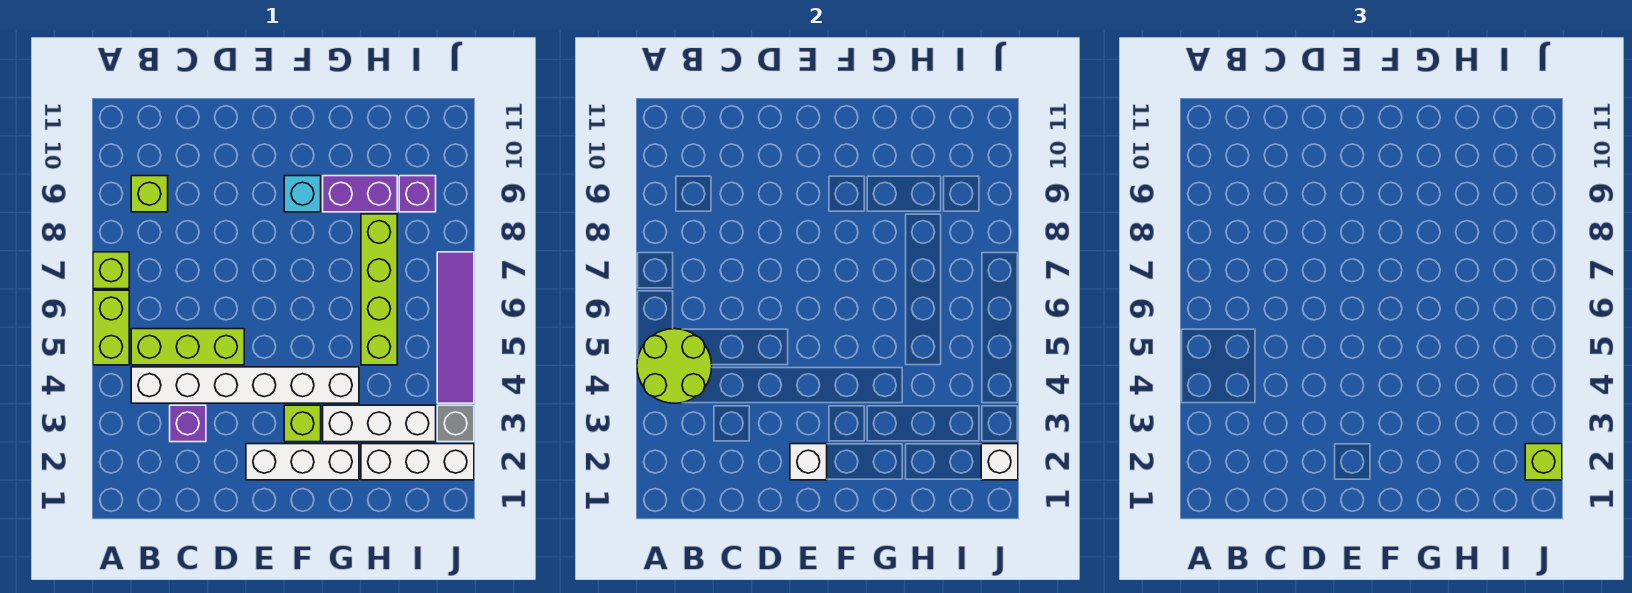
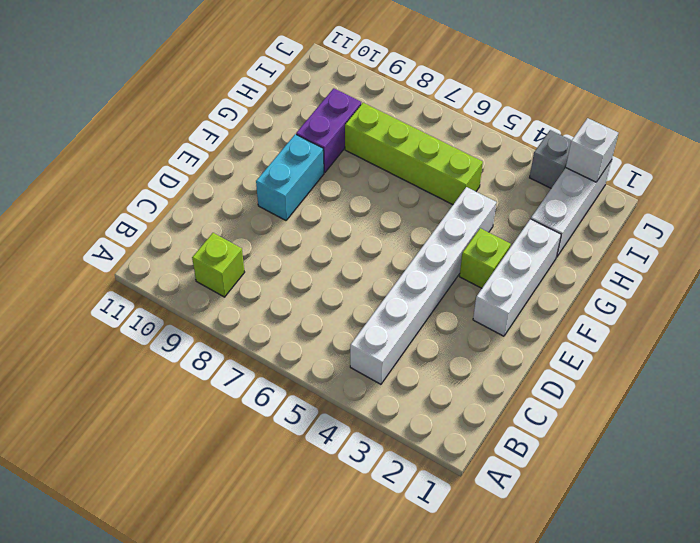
cyan brick E9:F9 level 1 -> cyan brick F9 level 1
none -> lime brick A5:A6 level 1
none -> lime brick A7 level 1
none -> lime brick B5:D5 level 1

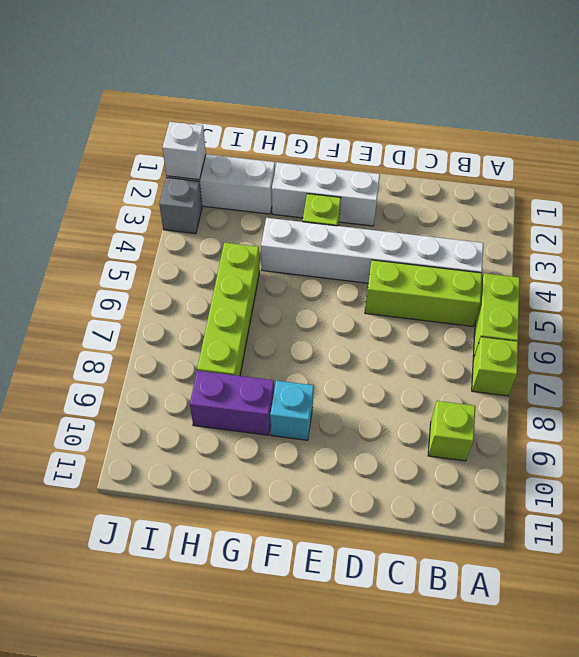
none -> purple brick C3 level 1
none -> white brick G3:I3 level 1
none -> purple brick I9 level 1

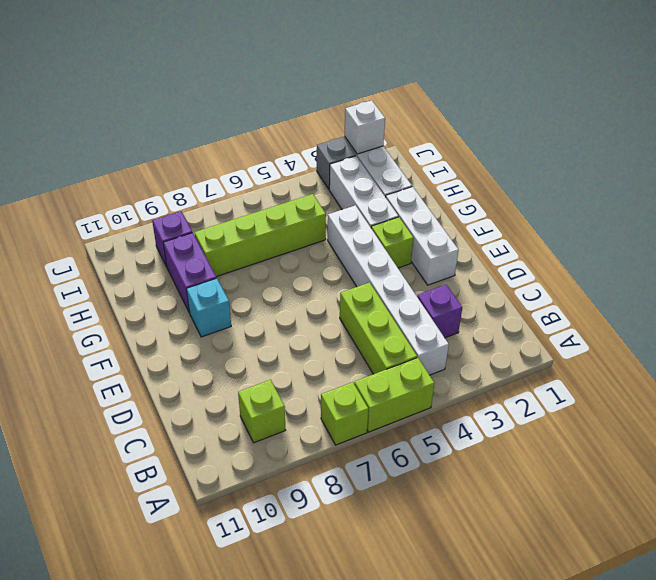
none -> purple tile J4:J7 level 1
none -> lime round brick A4:B5 level 2
none -> white brick E2 level 2

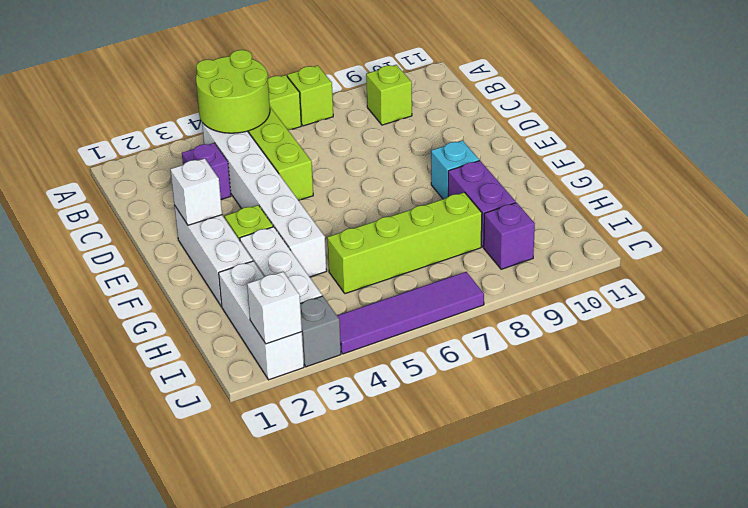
none -> lime brick J2 level 3

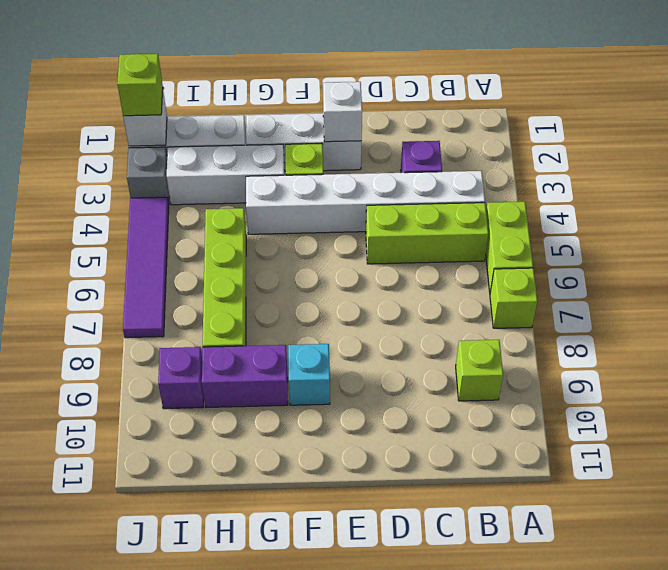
none -> lime round brick A4:B5 level 2

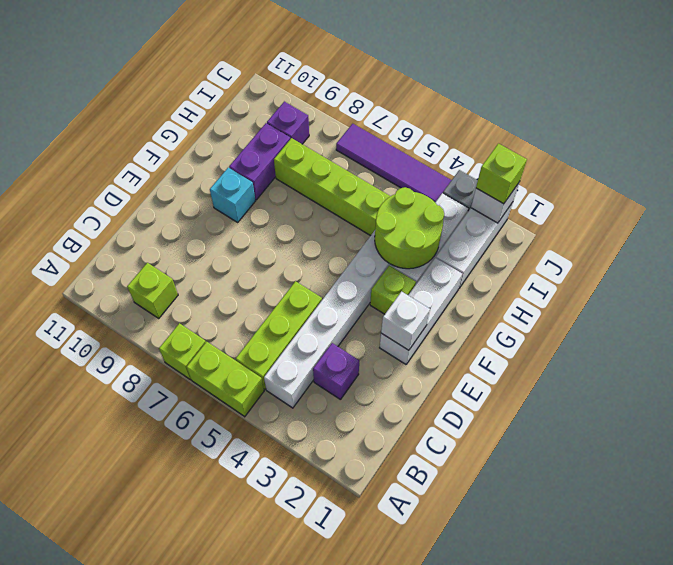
lime round brick G3:H4 level 2 -> lime round brick A4:B5 level 2

